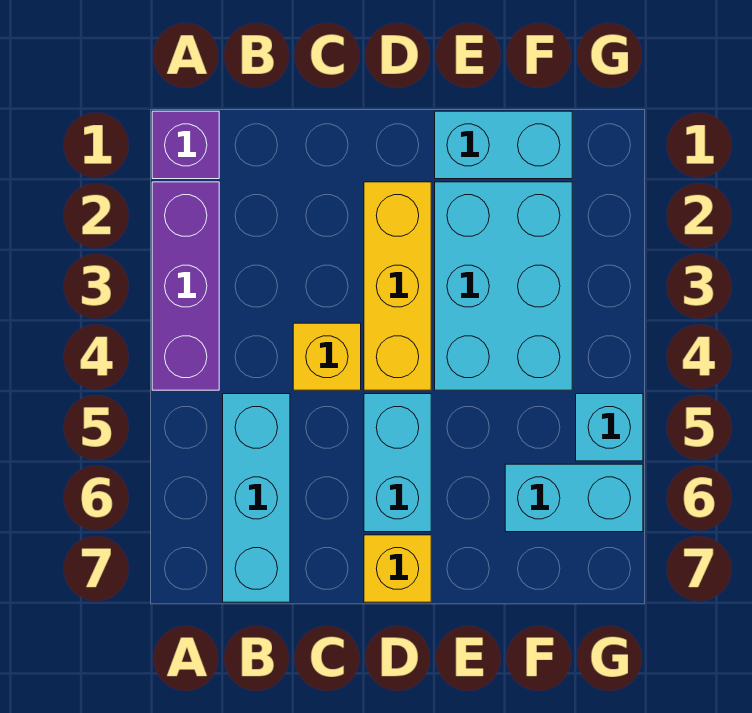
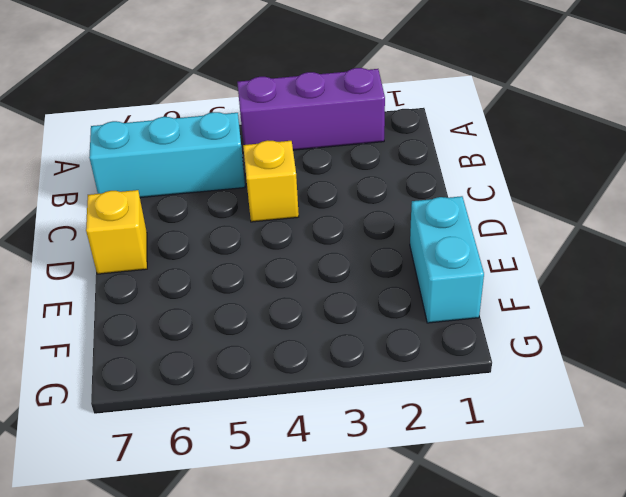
none -> purple brick A1 level 1
none -> yellow brick D2:D4 level 1

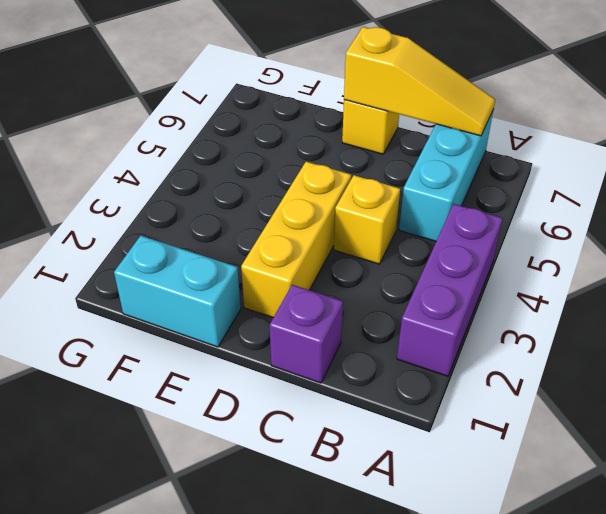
yellow slope B7:D7 level 2 top D -> none
purple brick C1 level 1 -> purple brick A1 level 1
none -> cyan brick D5:D6 level 1
none -> cyan brick E2:F4 level 1

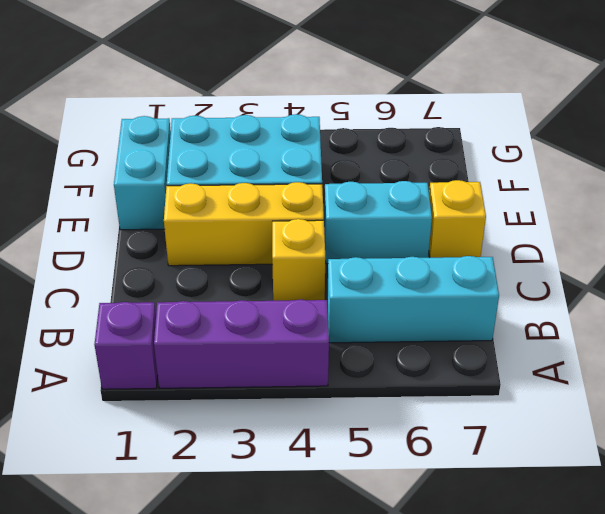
none -> cyan brick F6:G6 level 1
none -> cyan brick G5 level 1

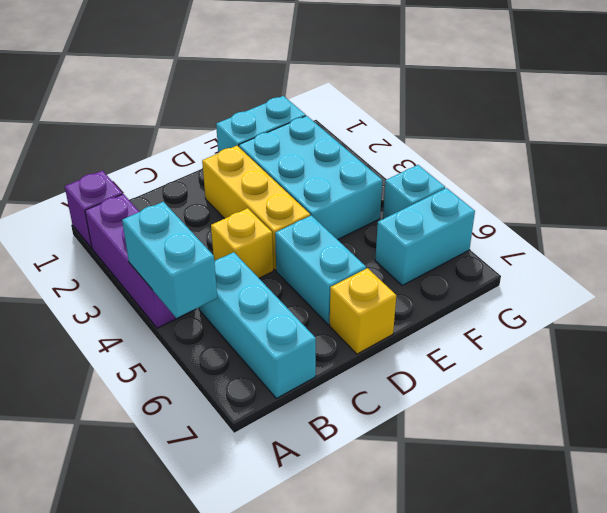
cyan brick A4:A5 level 2 -> none

